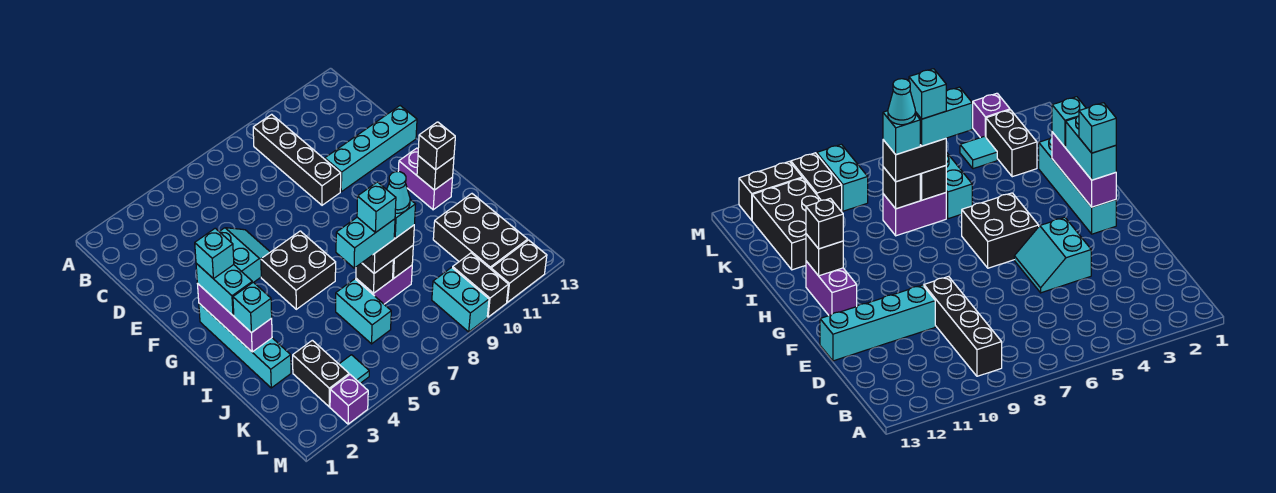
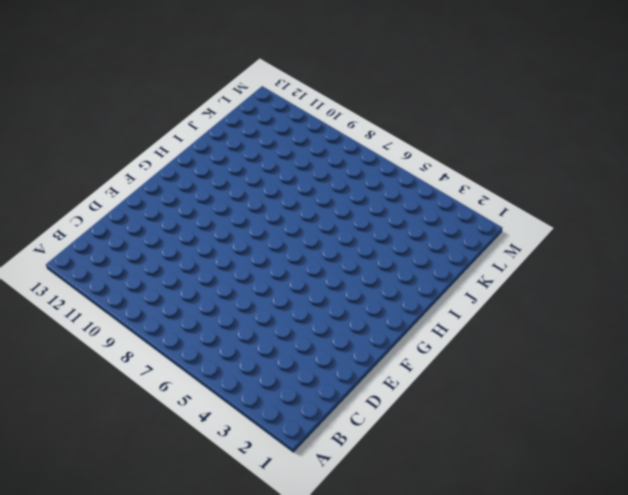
none -> black brick B9:E9 level 1
none -> cyan slope E4:F5 level 1 top 4
none -> cyan brick E10:E13 level 1

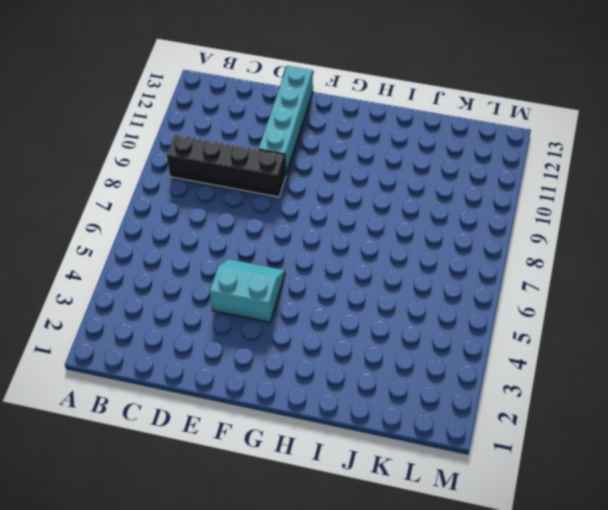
none -> cyan brick G2:J2 level 1
none -> black brick G5:H6 level 1
none -> purple brick G12:H12 level 1

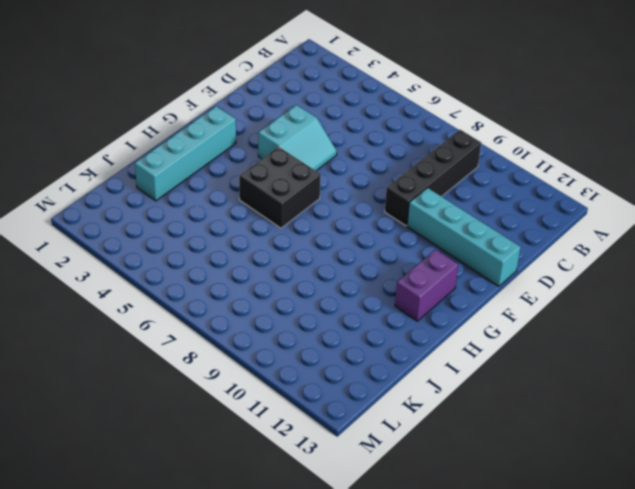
none -> cyan brick J6:K6 level 1
none -> purple brick J7:J8 level 1
none -> black brick J11:L12 level 1

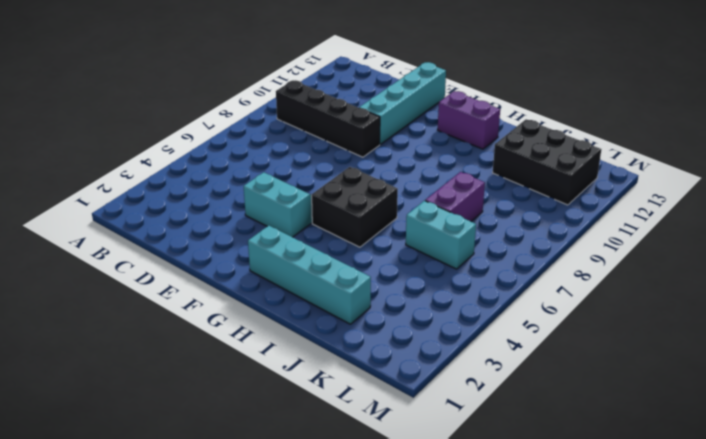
none -> black brick K3:L3 level 1
none -> cyan tile L4 level 1
none -> cyan brick L9:M9 level 1

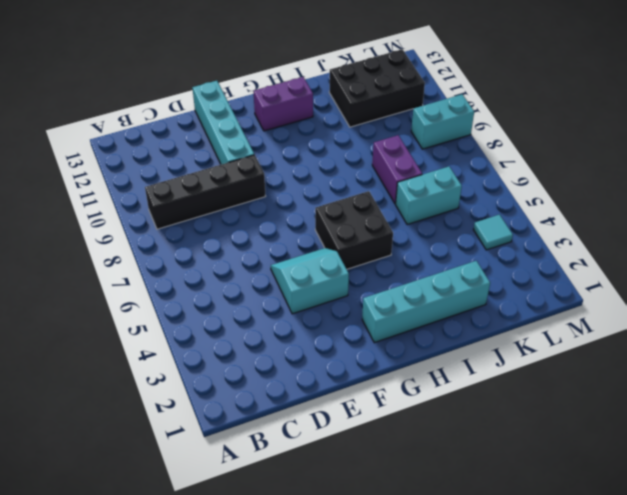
none -> black brick K3:L3 level 1
none -> black brick L10:M10 level 1
none -> purple brick M3 level 1

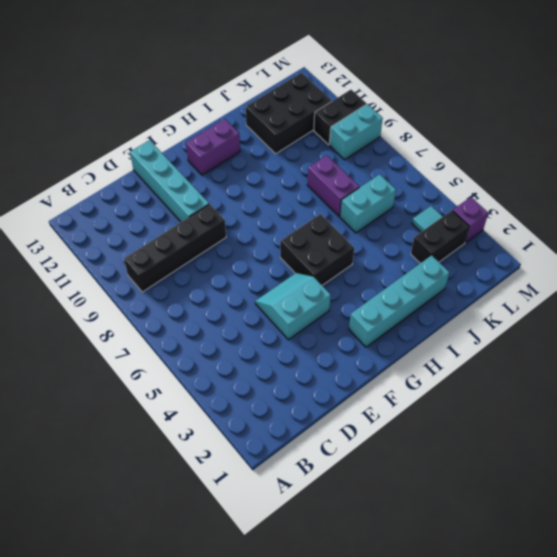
none -> black brick M11:M12 level 1
none -> purple brick G2:I2 level 2
none -> black brick H12 level 2

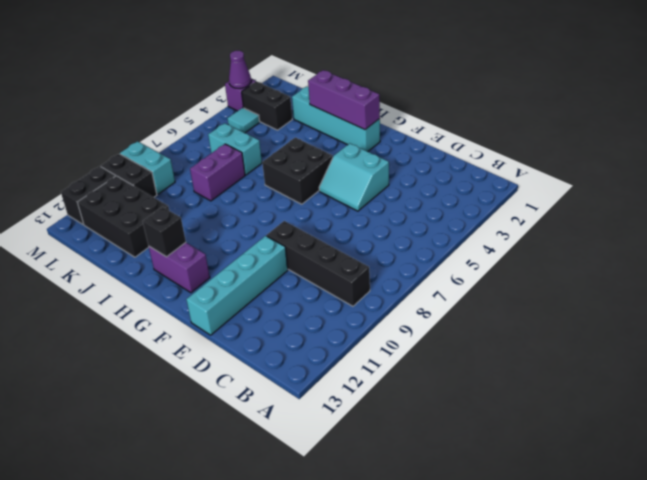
purple cone M3 level 2 -> none
none -> black brick J7 level 2
none -> black brick J8 level 2
none -> cyan brick G2:H2 level 3

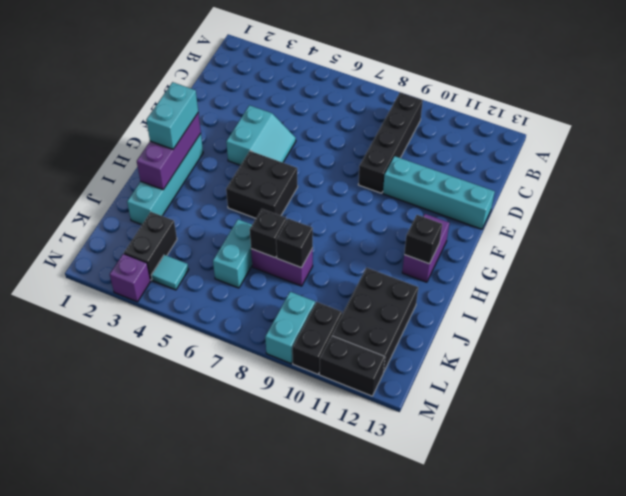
none -> black brick H12 level 3
none -> cyan brick I2 level 3
none -> black brick J7:J8 level 3

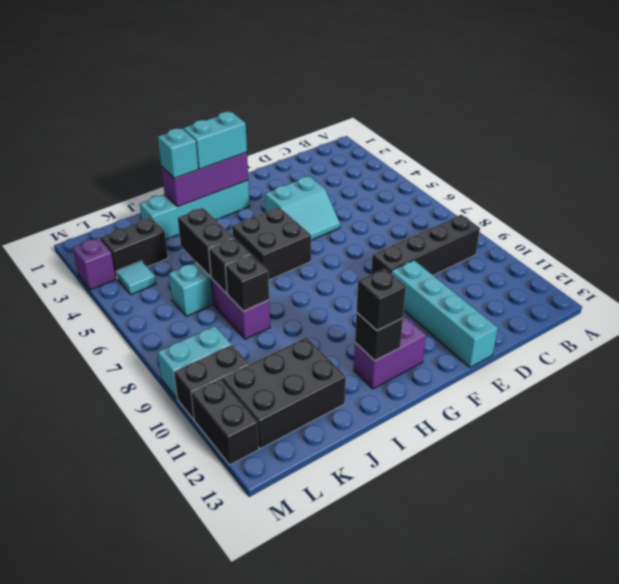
black brick J5:J6 level 2 -> black brick J7:J8 level 3
none -> cyan brick G2 level 4
none -> cyan brick J6:J7 level 4
none -> cyan brick J8 level 4

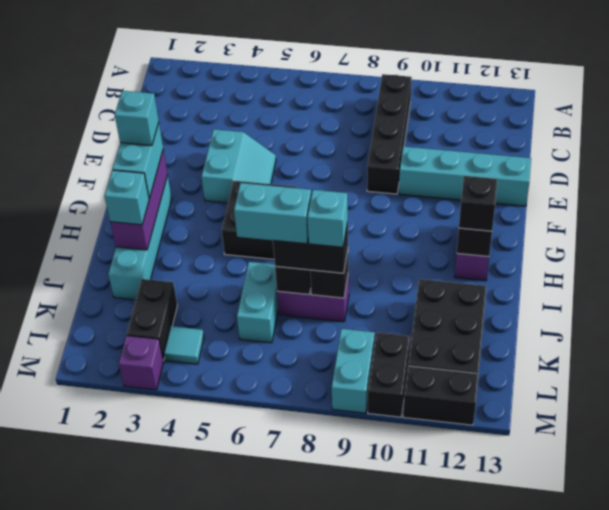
none -> cyan brick J7 level 5
none -> cyan cone J8 level 5

